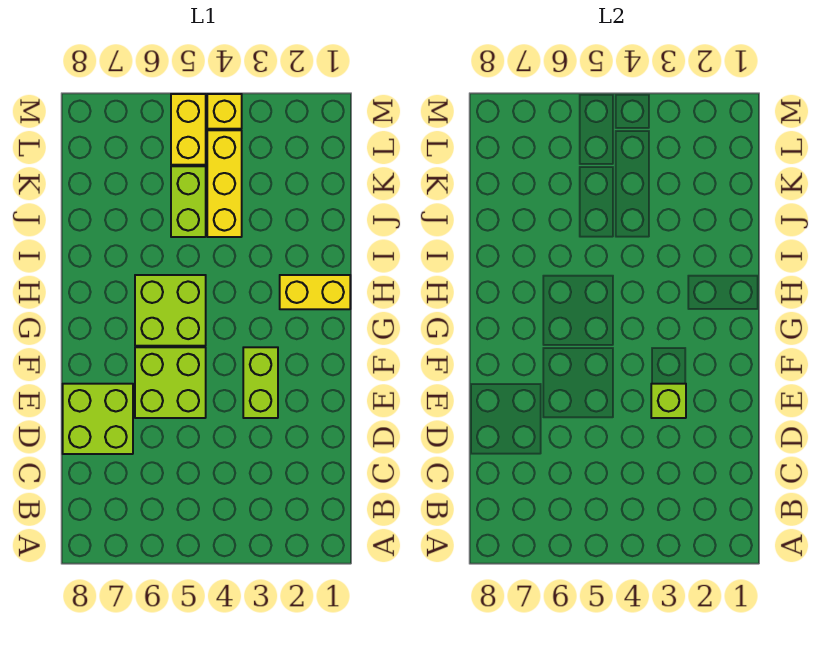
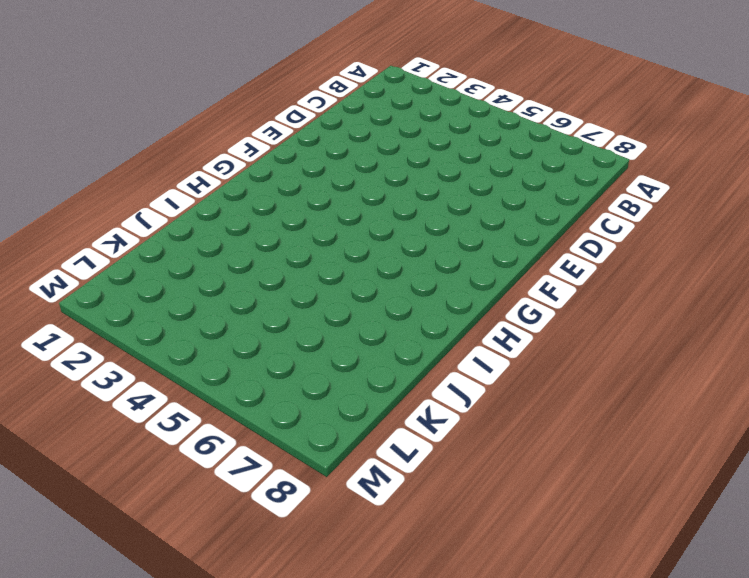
none -> lime brick D7:E8 level 1
none -> lime brick E3:F3 level 1

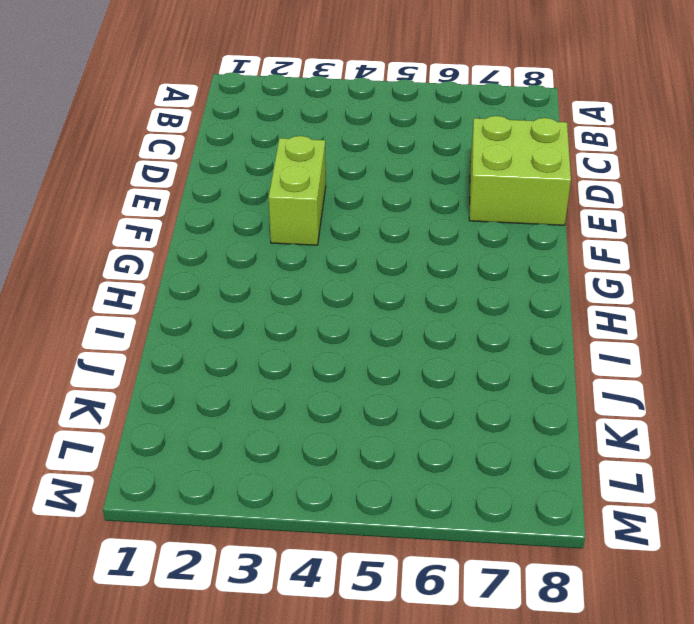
none -> lime brick E5:F6 level 1
none -> lime brick G5:H6 level 1

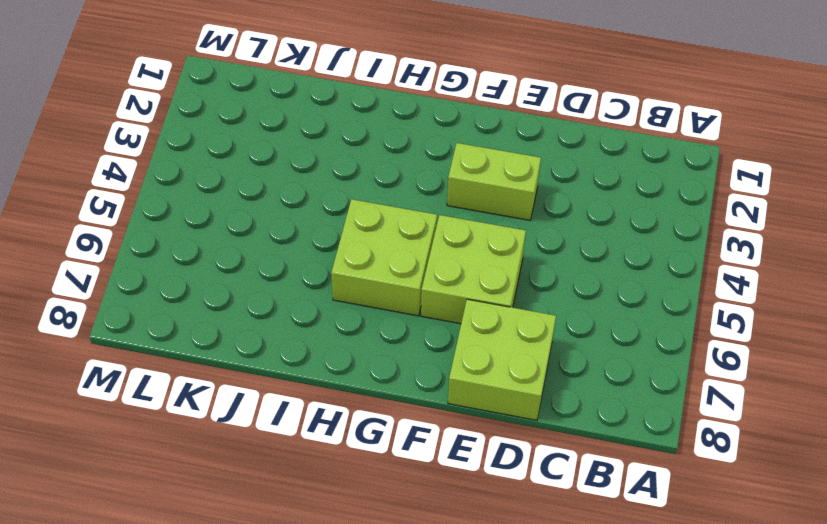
none -> yellow brick H1:H2 level 1
none -> yellow brick J4:L4 level 1

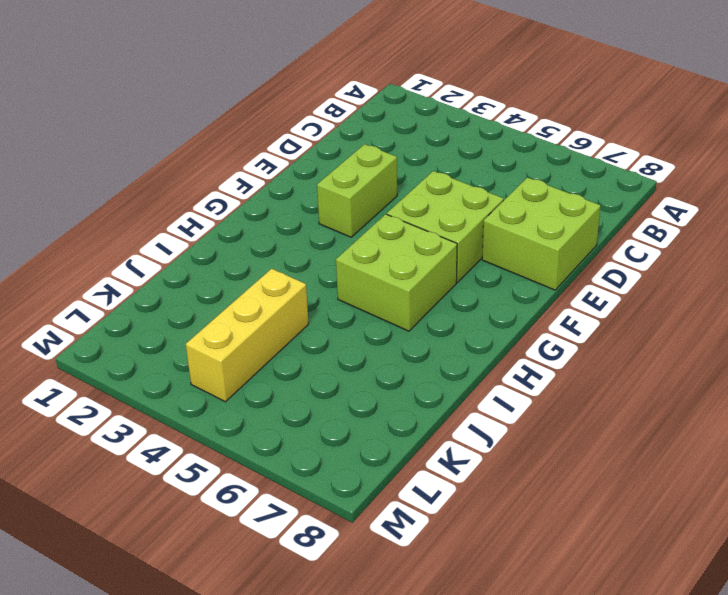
none -> yellow brick H1:H2 level 1
none -> lime brick J5:K5 level 1

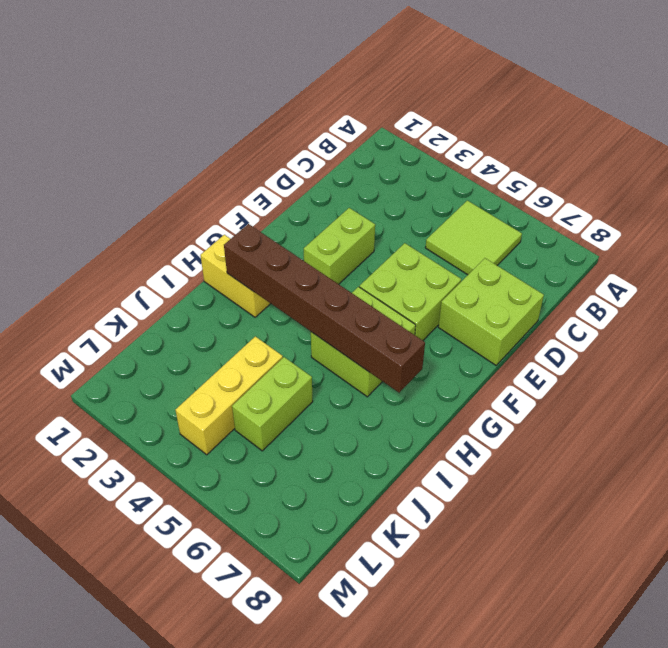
lime tile B5:C6 level 1 -> none
brown brick H2:H7 level 2 -> none
none -> yellow brick L5:M5 level 1
none -> yellow brick M4 level 1

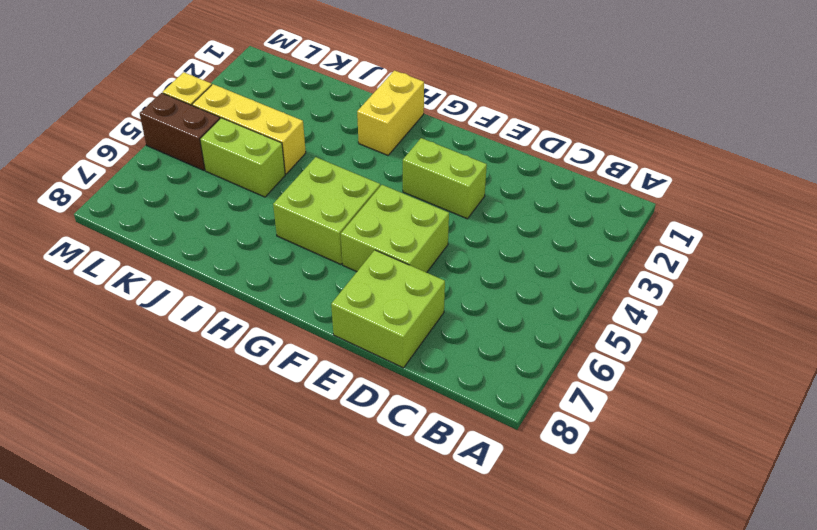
brown brick L5:M5 level 1 -> yellow brick L5:M5 level 1
none -> lime brick E3 level 2

